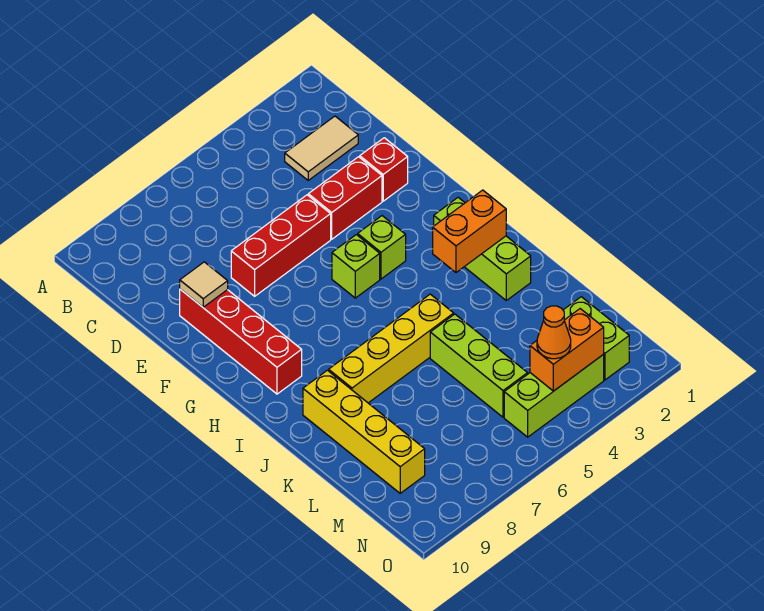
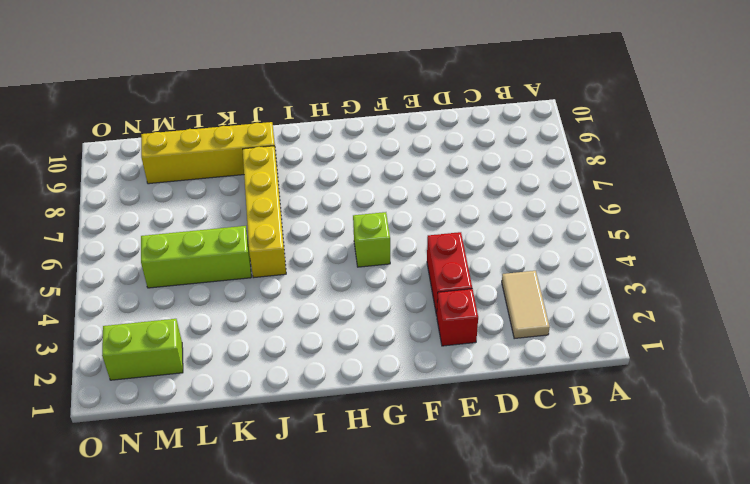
none -> red brick E5:E7 level 1
none -> red brick E9:H9 level 1
none -> lime brick G4 level 1

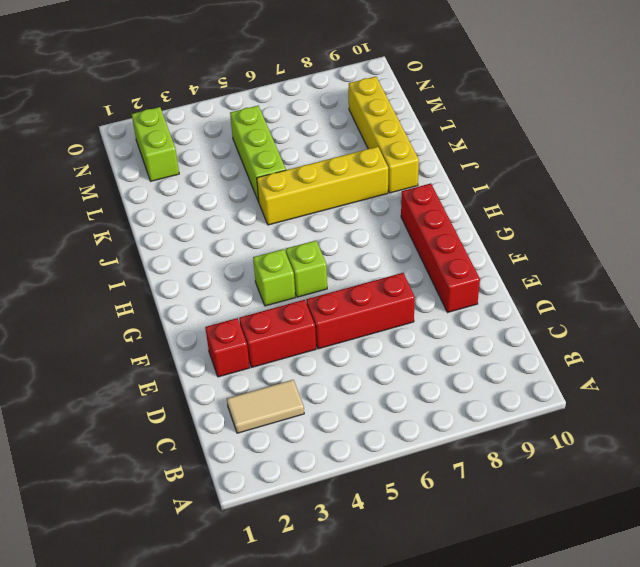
none -> lime brick H2:J2 level 1
none -> lime brick N3:N5 level 1
none -> tan tile E9 level 2

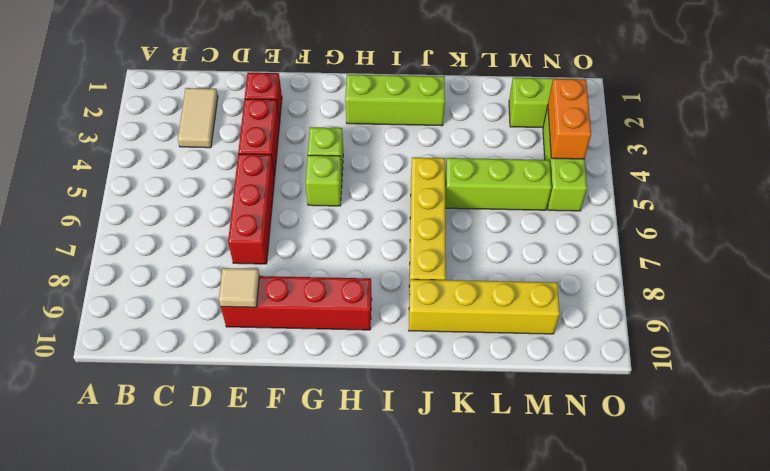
none -> orange brick I2:I3 level 2
none -> orange cone N4 level 3

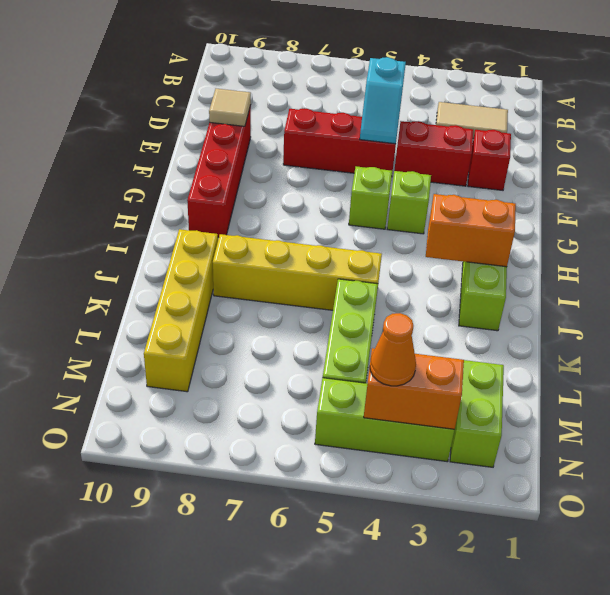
cyan slope D5:E5 level 2 top D -> none

